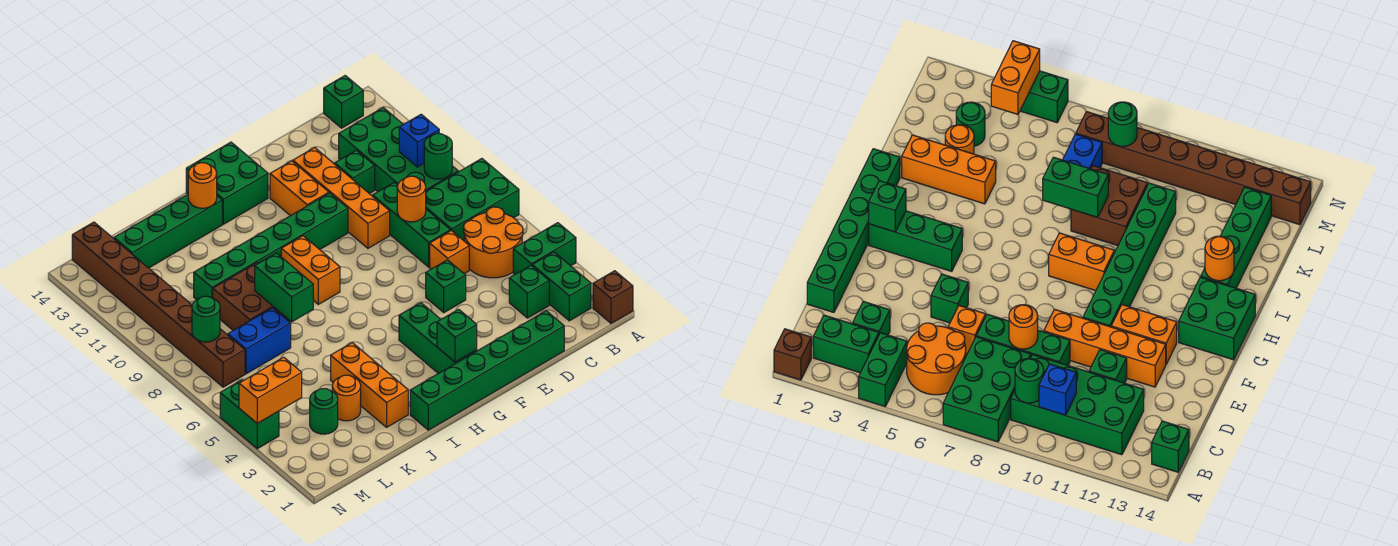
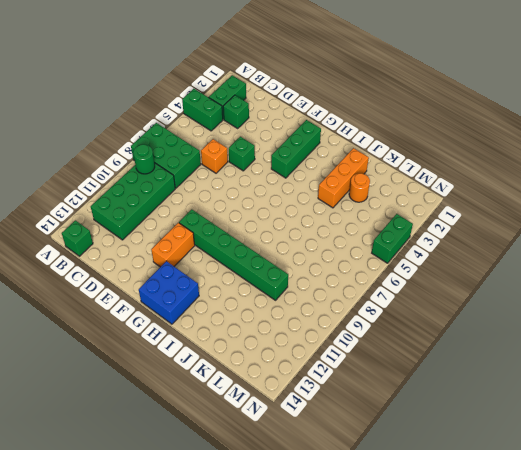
blue brick G13:H14 level 1 -> green brick G13:H14 level 1
none -> brown brick A1 level 1
none -> orange round brick B5:C6 level 1
none -> green brick D1:I1 level 1
none -> green brick D7:D9 level 1

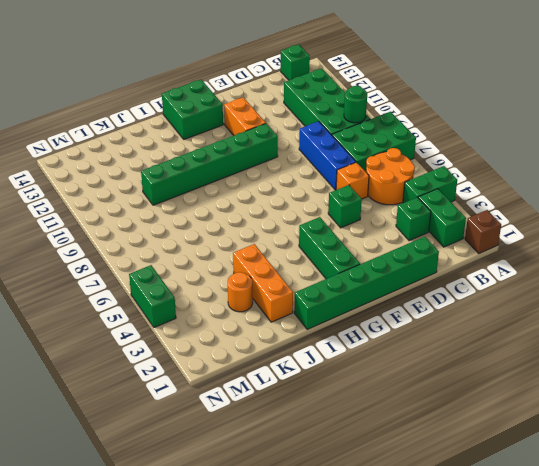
blue brick D7:D9 level 1 -> green brick D7:D9 level 1
none -> green brick D11 level 1
none -> orange brick E9:E12 level 1
none -> orange brick H8:H9 level 1
none -> green brick I13:L13 level 1

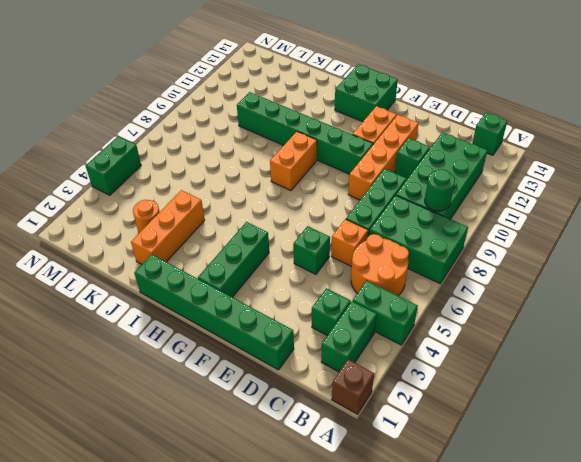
none -> green brick I13:L13 level 1
none -> brown brick J8:K9 level 1
none -> blue brick K7:L7 level 1
none -> green round brick L3 level 1

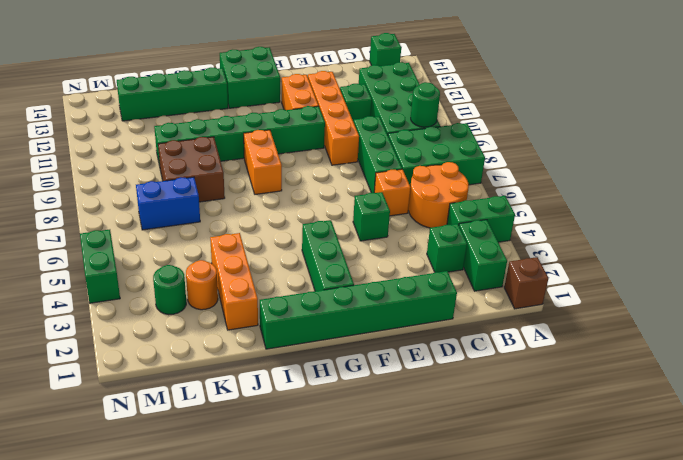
none -> brown brick M7:M14 level 1
none -> blue brick B10 level 2
none -> orange round brick D8 level 2
none -> green brick G2 level 2

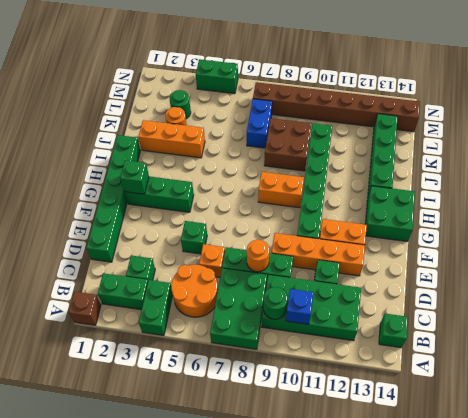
none -> orange round brick I13 level 2
none -> green brick J7:J8 level 2
none -> orange brick M4:N4 level 2
none -> green round brick M8 level 2

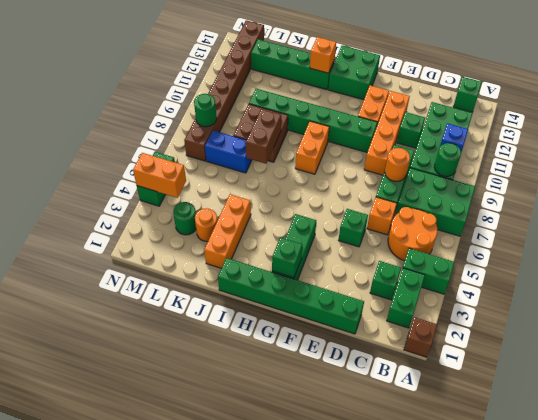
orange brick I13 level 2 -> orange round brick I13 level 2
brown brick J7:J8 level 2 -> green brick J7:J8 level 2

